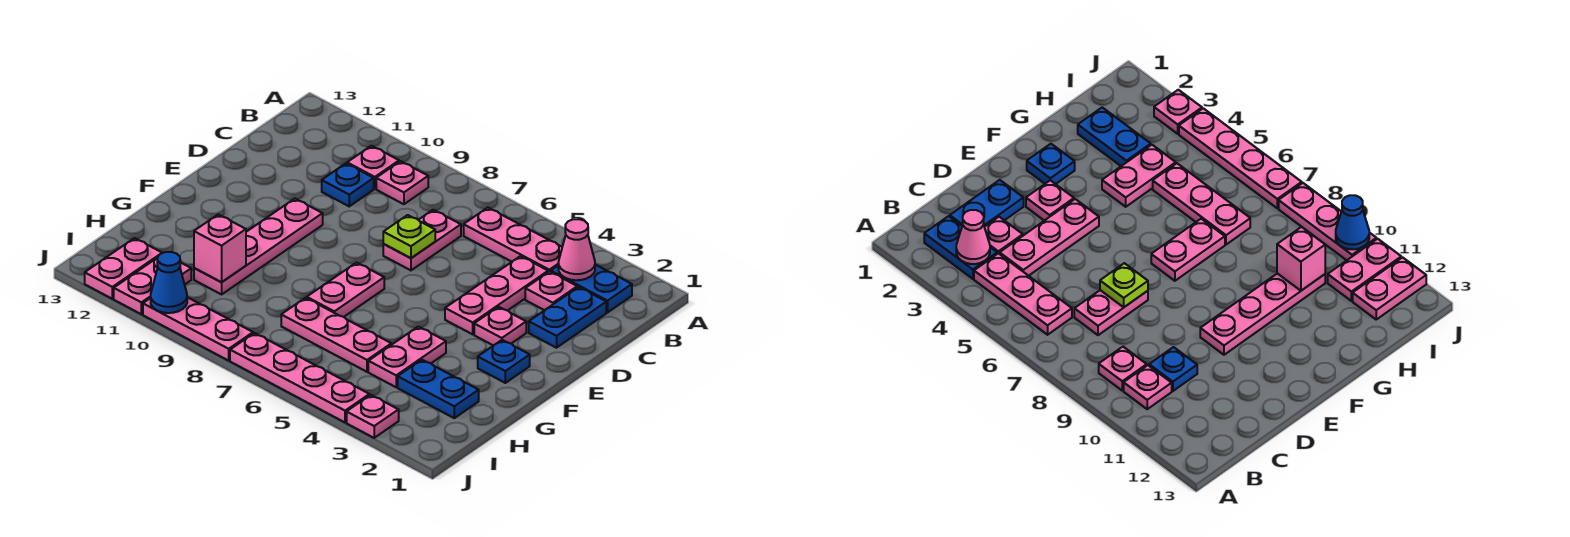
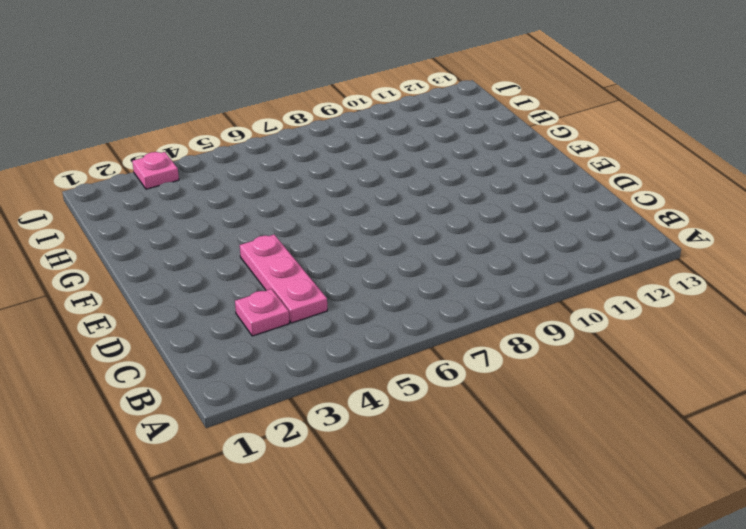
none -> blue plate B2:B3 level 1
none -> pink plate B4:B6 level 1
none -> pink plate B9 level 1

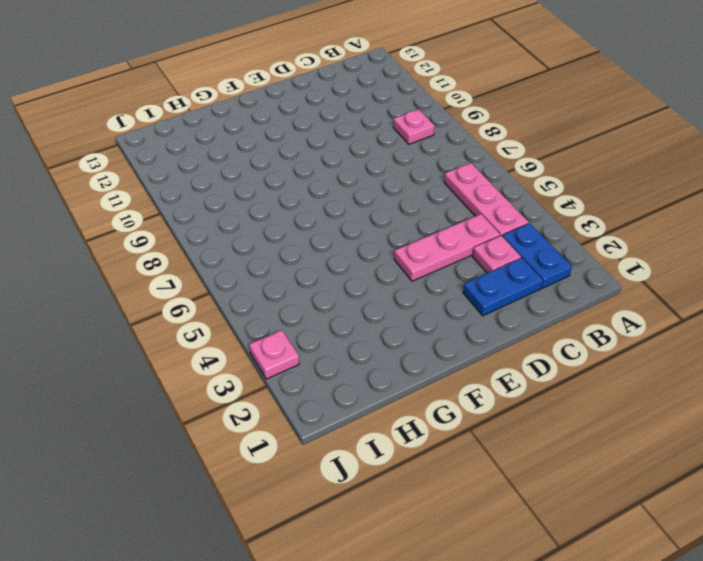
none -> pink plate B10 level 1
none -> pink plate C7:D7 level 1
none -> blue plate C10 level 1

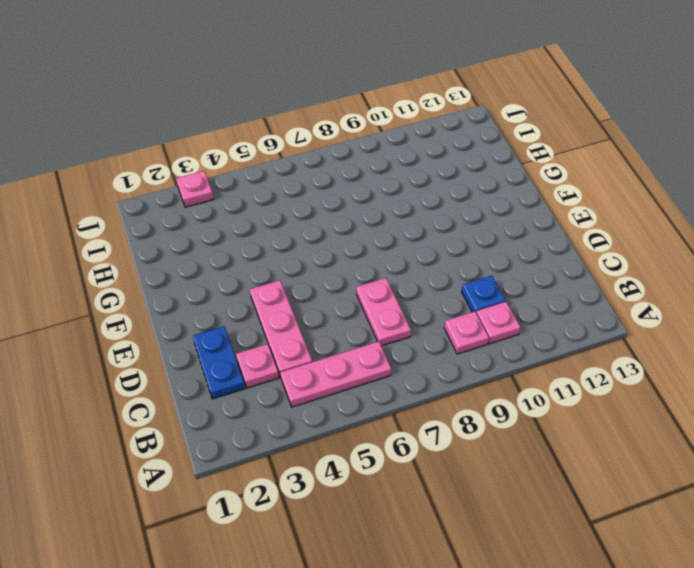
none -> blue plate B2:B3 level 1
none -> pink plate E3 level 1
none -> pink plate E10:H10 level 1

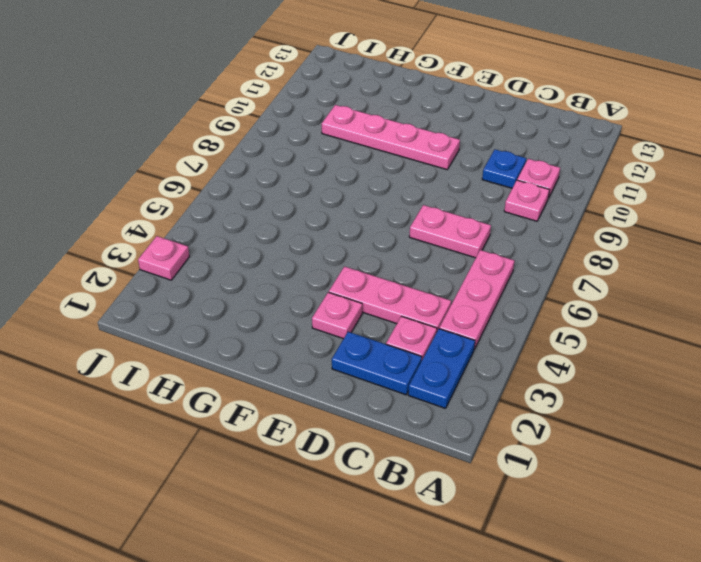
none -> blue plate F2 level 1
none -> pink plate F7:G7 level 1
none -> pink plate G4:H4 level 1

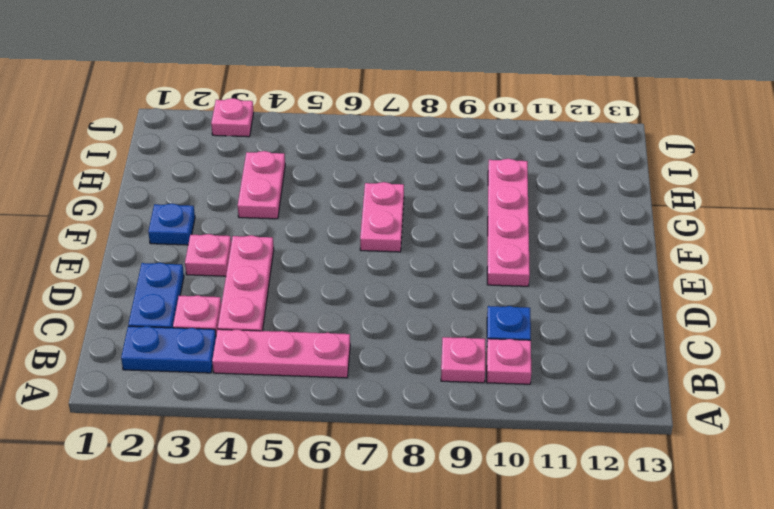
none -> pink plate C7:D7 level 1
none -> blue plate H2:H3 level 1
none -> pink plate H5:H7 level 1

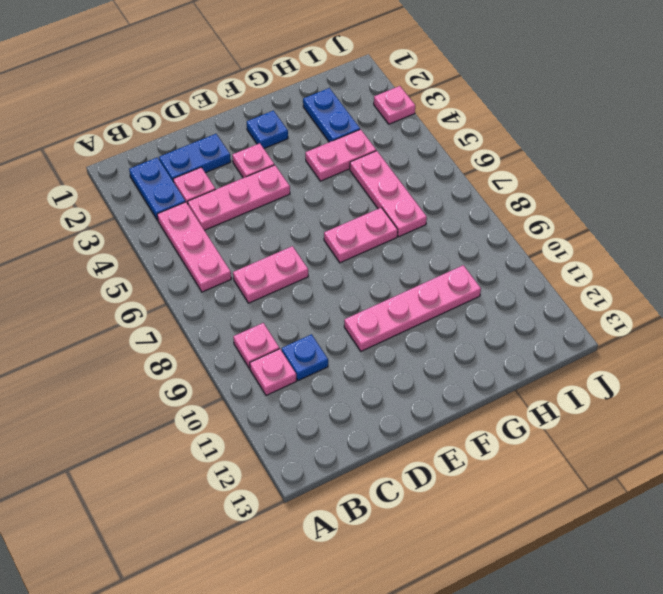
none -> pink plate I11:J11 level 1
none -> pink plate I12:J12 level 1
none -> pink plate J4:J7 level 1

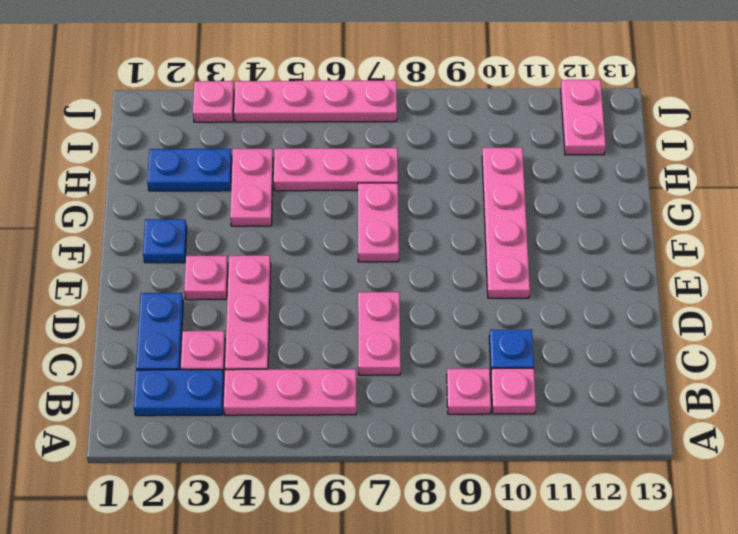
none -> pink plate I11:J11 level 1
none -> pink plate J8:J10 level 1
none -> pink cone B3 level 2

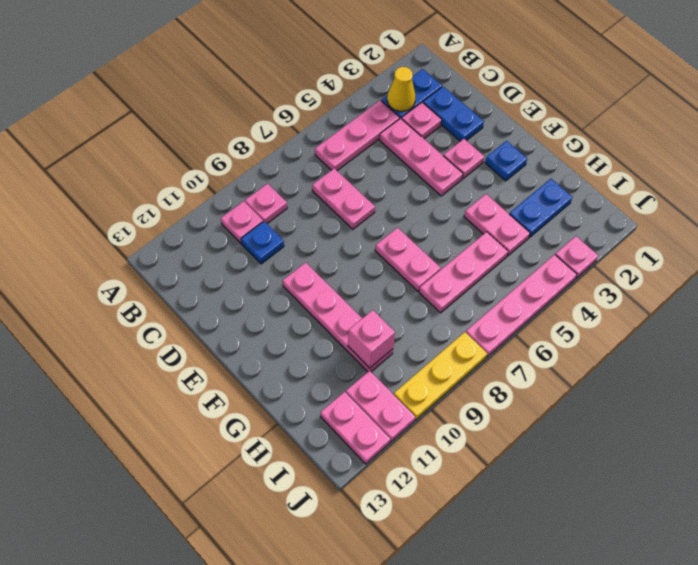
yellow cone B3 level 2 -> pink cone B3 level 2
yellow plate J8:J10 level 1 -> pink plate J8:J10 level 1
none -> lime plate D7 level 2
none -> blue cone J10 level 2

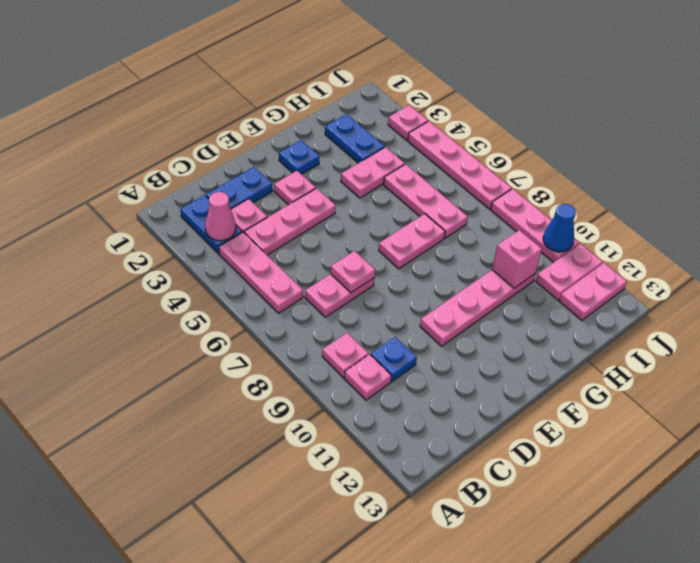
pink plate D7 level 2 -> lime plate D7 level 2

